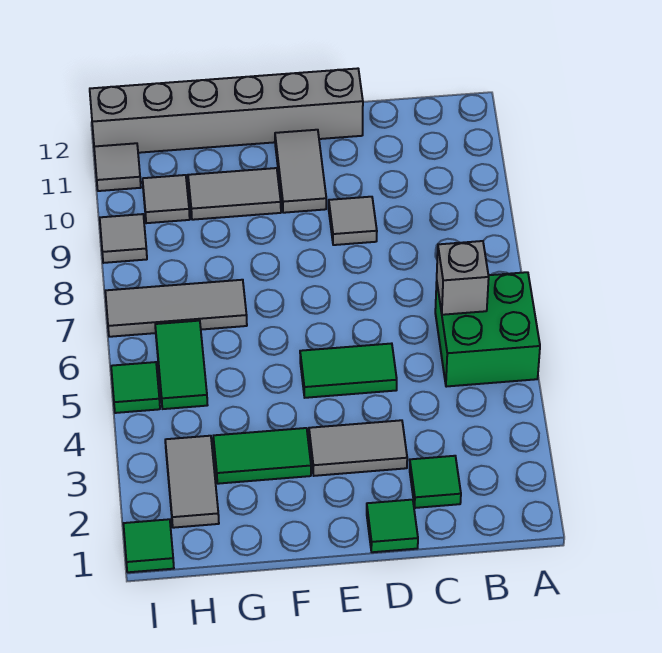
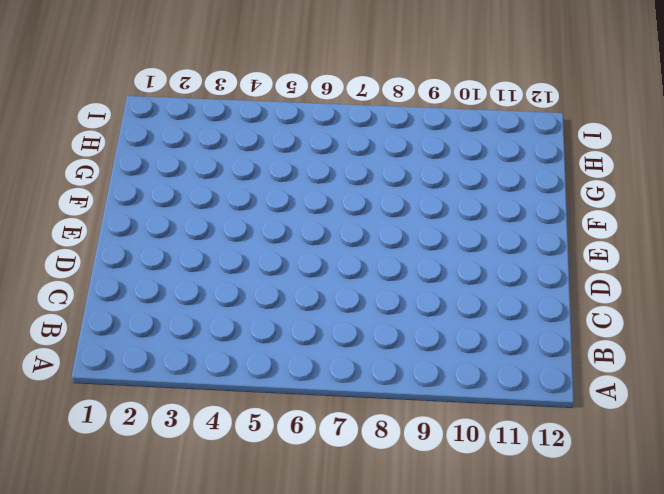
none -> green brick A5:B6 level 1
none -> green tile C2 level 1
none -> green tile D1 level 1

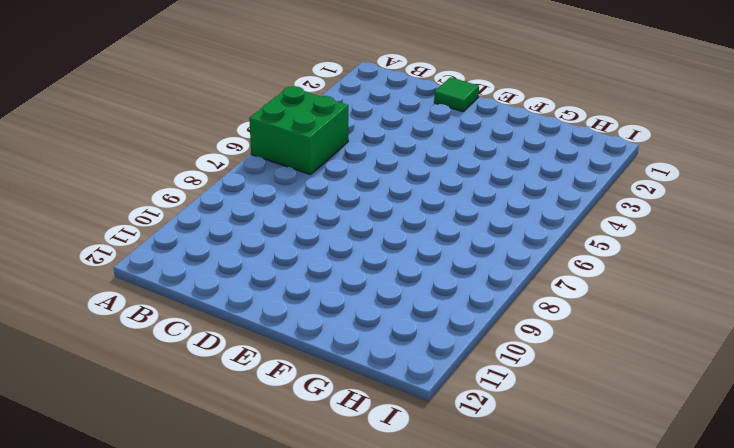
none -> green tile C2 level 1
none -> grey tile D3:E3 level 1
none -> green tile D5:E5 level 1

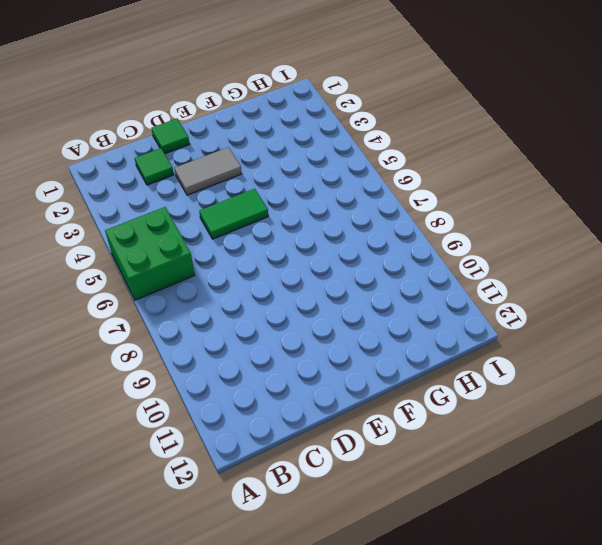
none -> grey tile D9 level 1
none -> grey brick D12:I12 level 1
none -> grey tile E10:E11 level 1

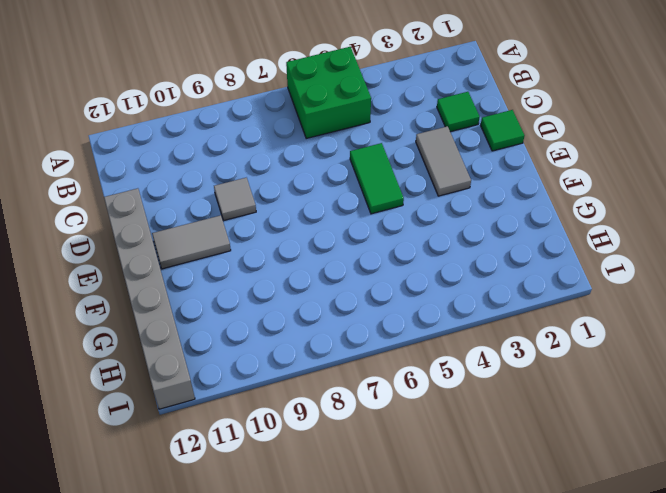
none -> green tile F3:G3 level 1
none -> grey tile F10:G10 level 1
none -> grey tile G7:I7 level 1

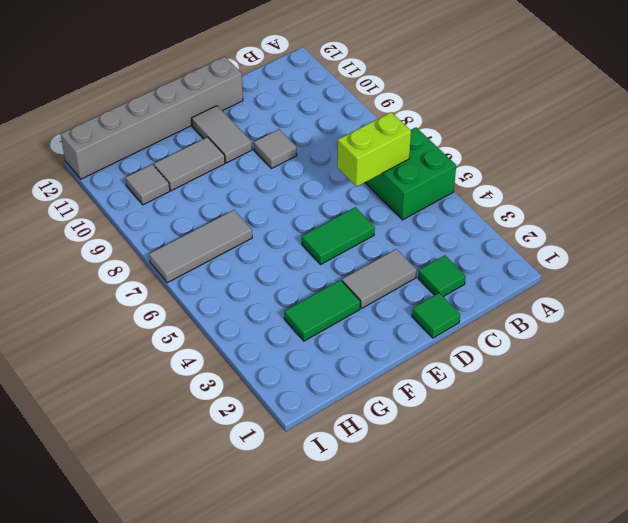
lime brick B6:C6 level 2 -> grey brick B6 level 2
none -> grey tile H2:H3 level 1
none -> green tile H5:H6 level 1
none -> green tile I1 level 1

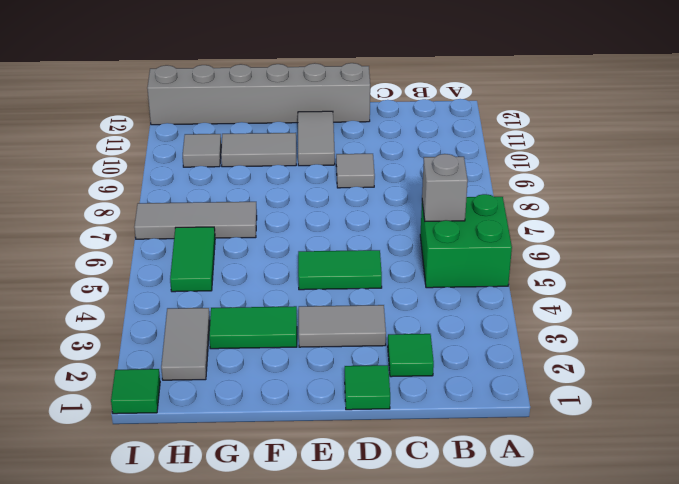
none -> green tile I5 level 1
none -> grey tile I9 level 1
none -> grey tile I11 level 1

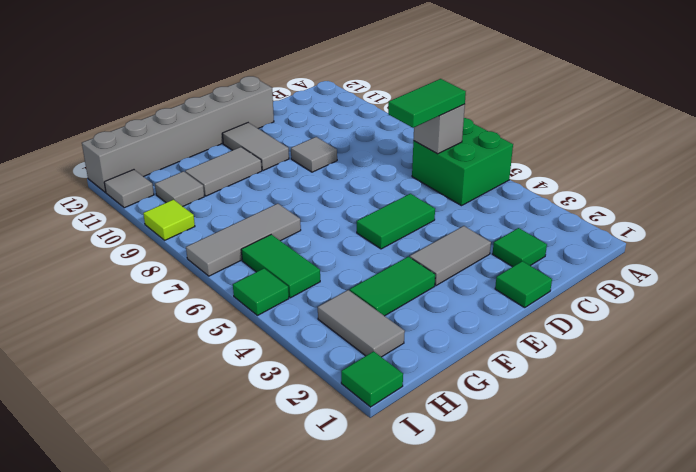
green tile B6:C6 level 3 -> none
lime tile I9 level 1 -> grey tile I9 level 1

